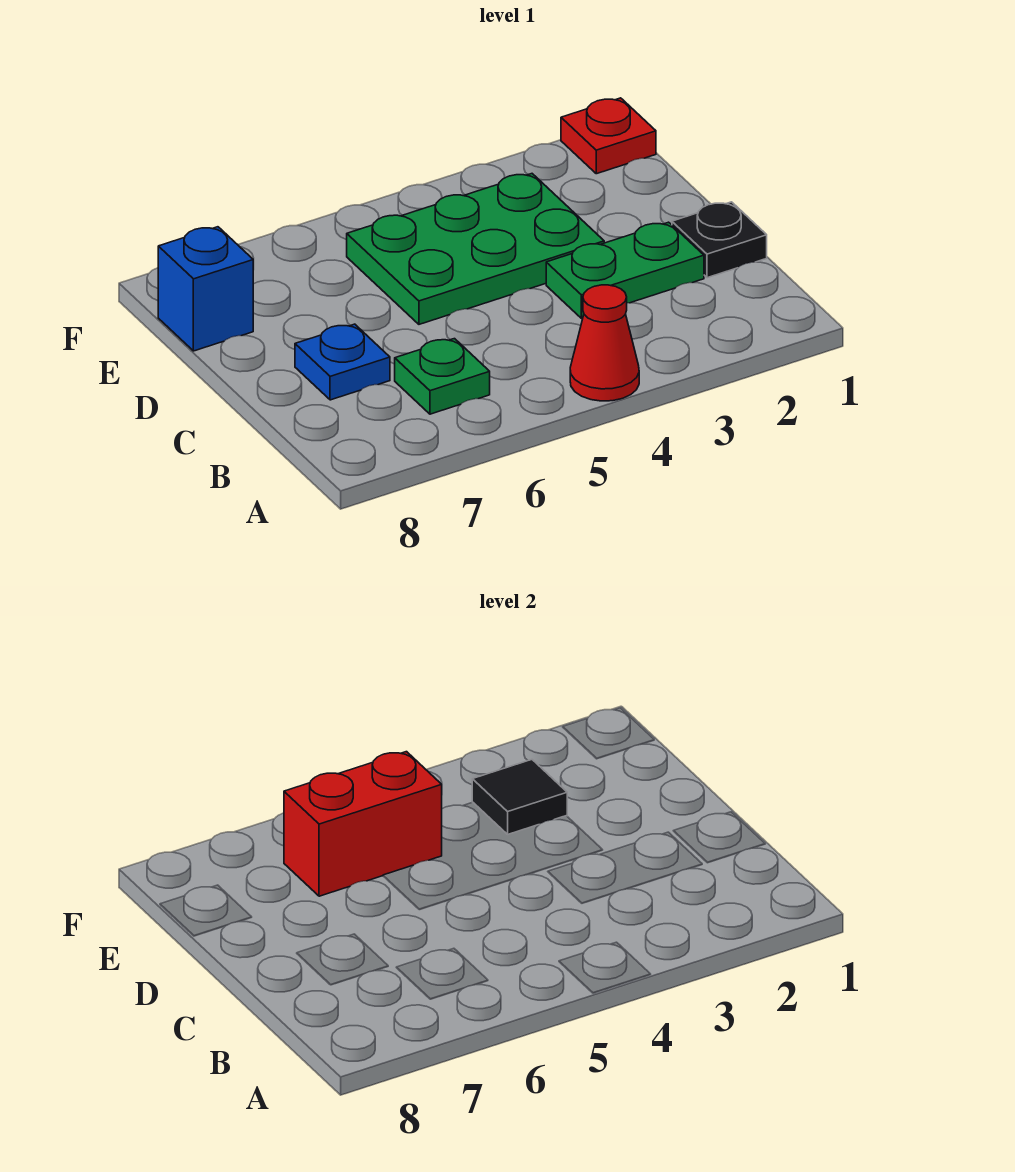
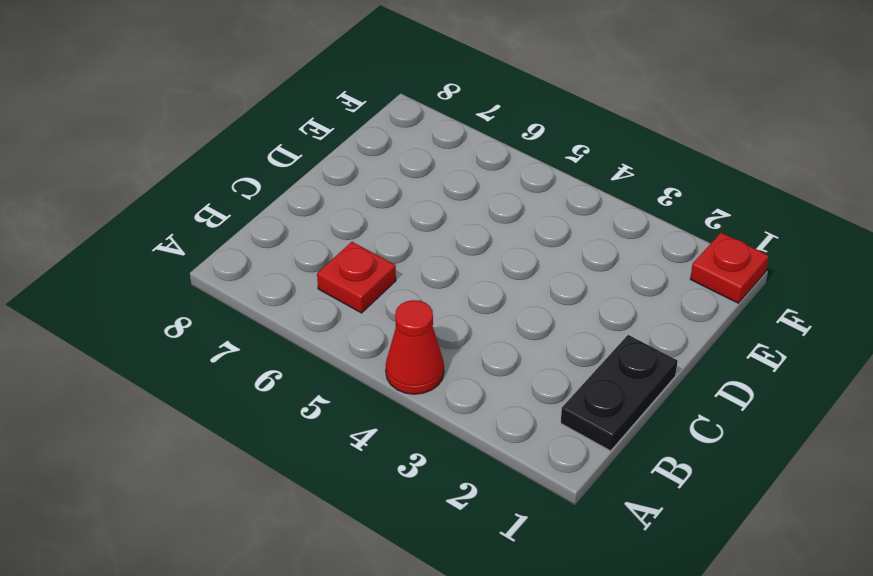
black plate B1:C1 level 1 -> black plate C1 level 1
red plate B6 level 1 -> green plate B6 level 1
none -> green plate C2:C3 level 1
none -> blue plate C7 level 1

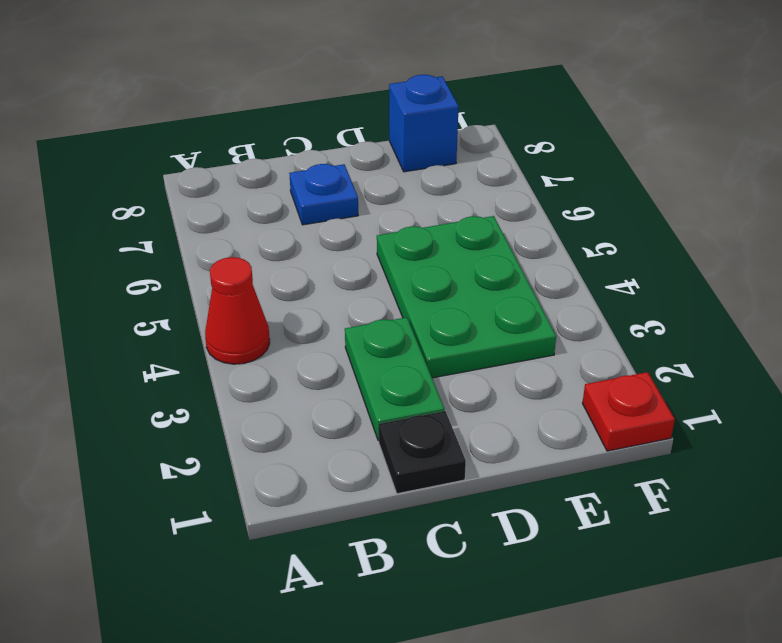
none -> green plate B6 level 1
none -> black tile E3 level 2

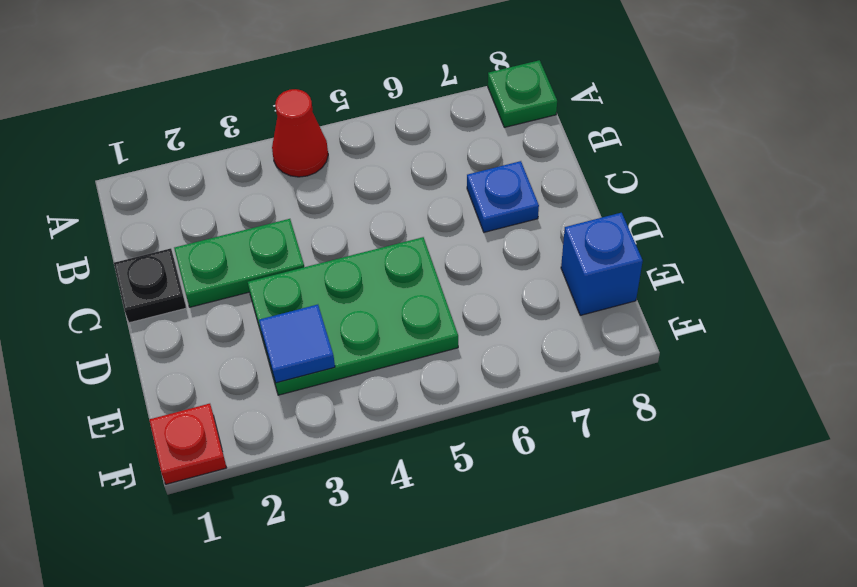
green plate A8 level 1 -> green plate B6 level 1
blue tile E3 level 2 -> black tile E3 level 2
none -> red brick E5:E6 level 2

